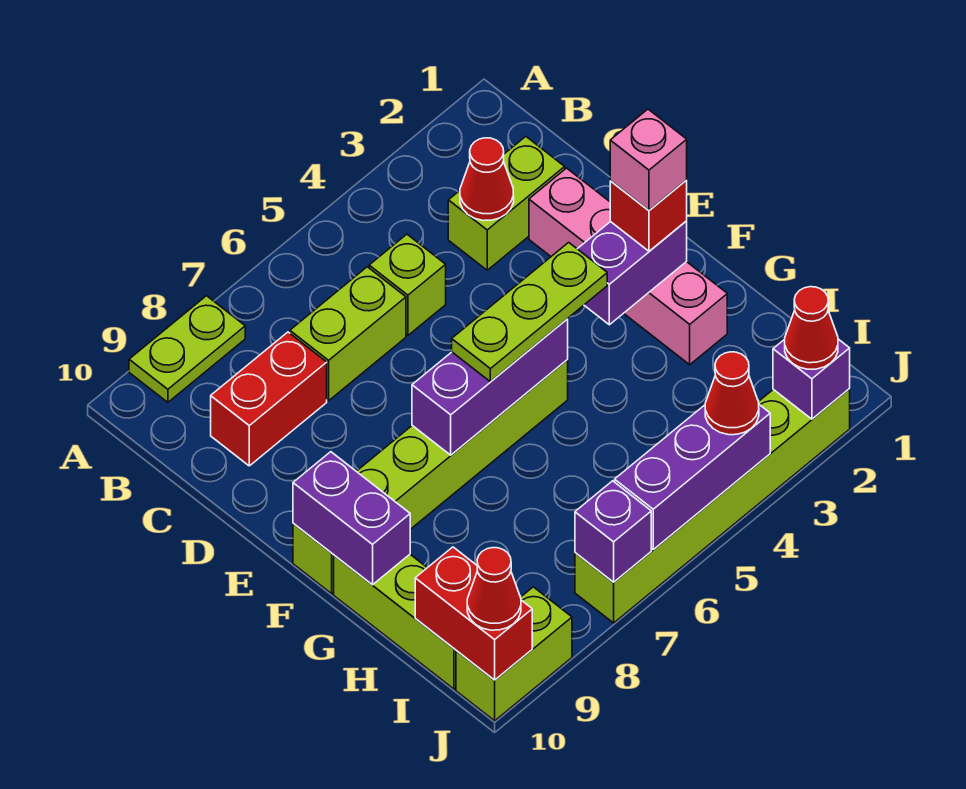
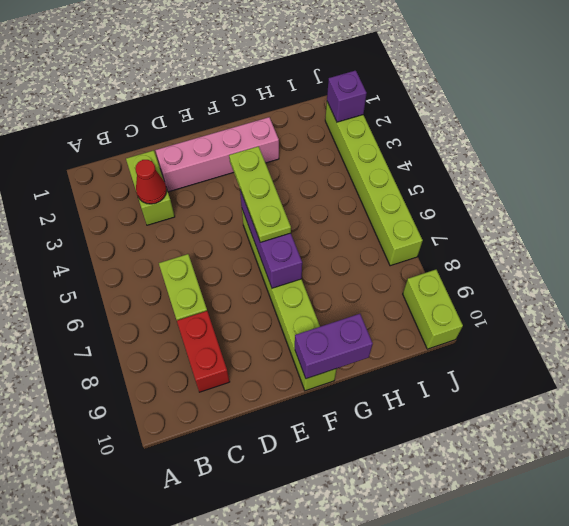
none -> lime plate A8:A9 level 1
none -> lime brick C5 level 1
none -> lime brick G10:I10 level 1

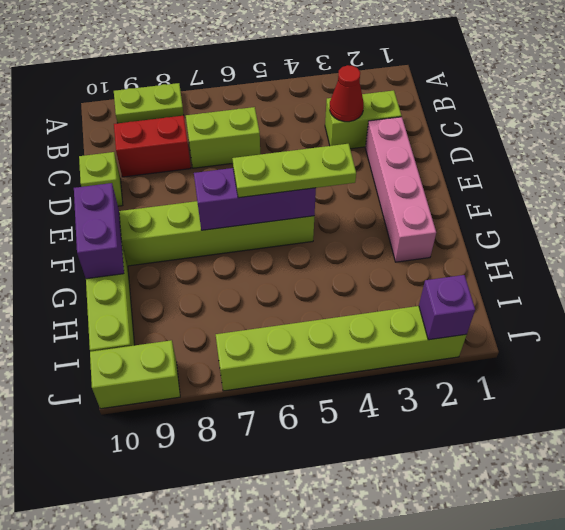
lime brick D10 level 1 -> lime brick C5 level 1
none -> purple brick F2:F3 level 2
none -> red brick I10:J10 level 2
none -> purple brick J4:J6 level 2

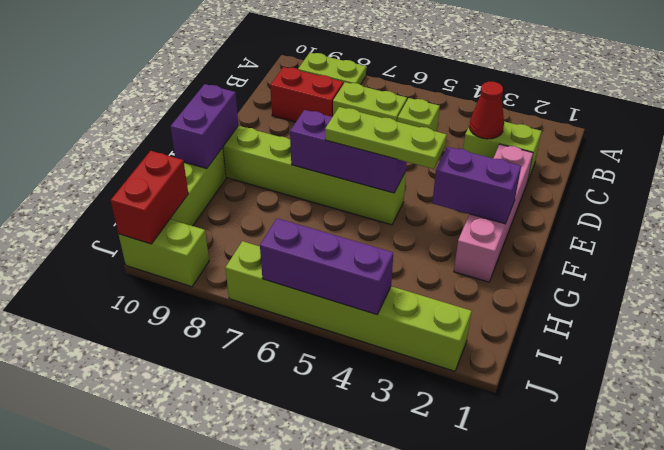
none -> purple brick J2 level 2
none -> purple brick J7 level 2
none -> red brick F2 level 3

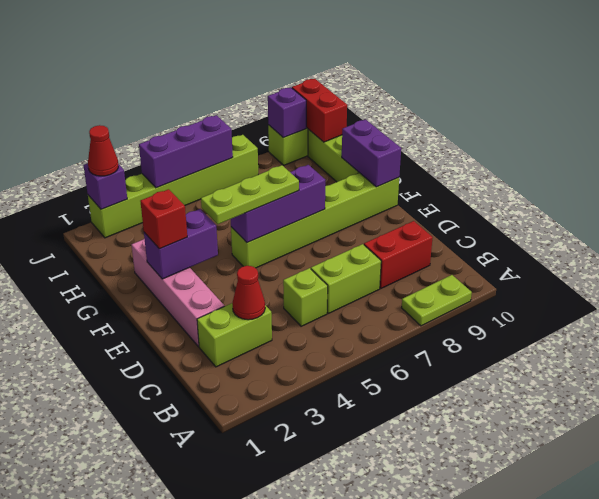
purple brick J9 level 2 -> purple brick J7 level 2
none -> red cone J4 level 3
none -> red cone J10 level 3
none -> pink brick F2 level 4

